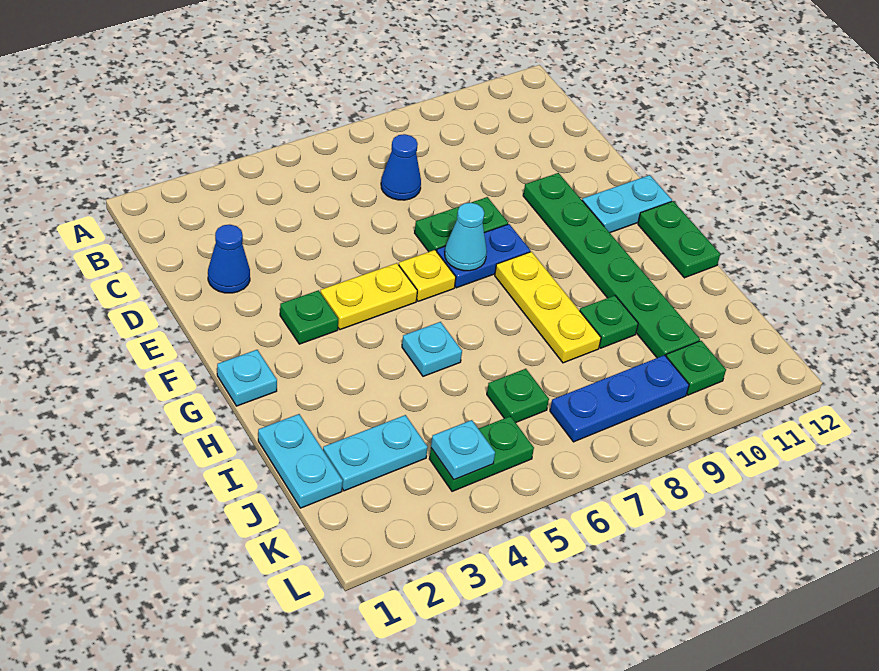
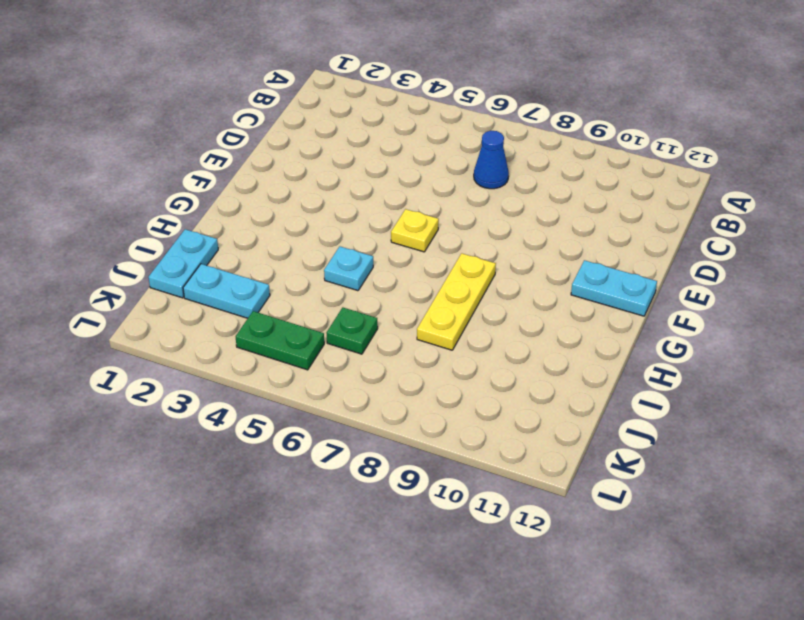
none -> blue cone D2 level 1
none -> green plate E7:E8 level 1
none -> green plate E10:J10 level 1

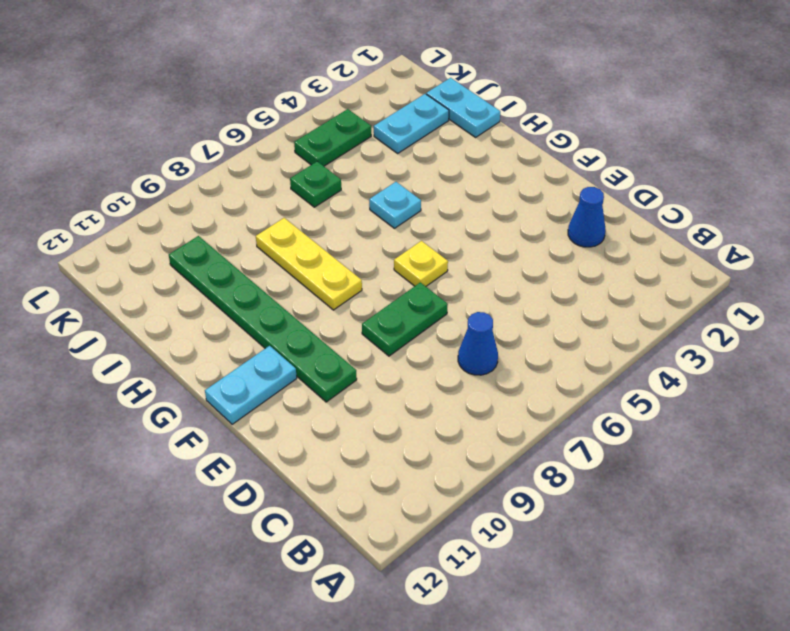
none -> green plate F3 level 1
none -> yellow plate F4:F5 level 1
none -> blue plate F7:F8 level 1

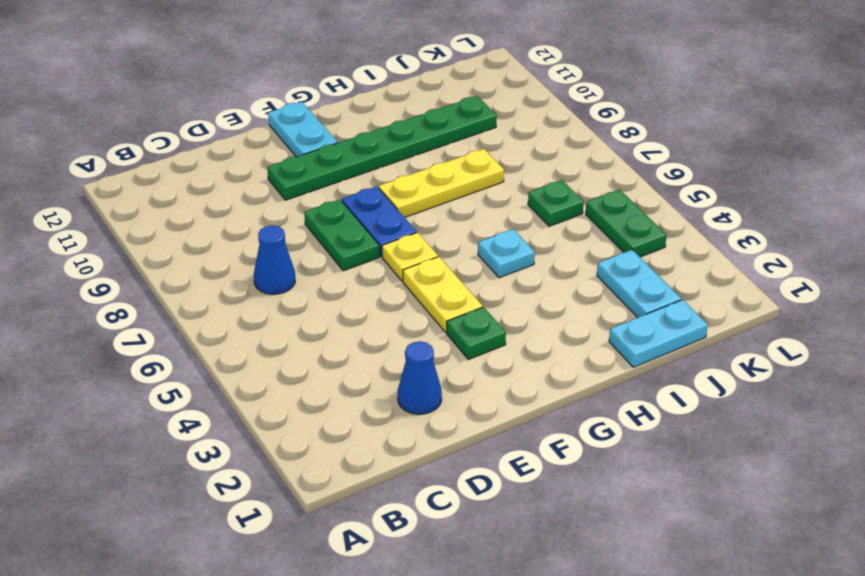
none -> cyan plate G1 level 1
none -> green plate G12:H12 level 1
none -> green plate I9 level 1

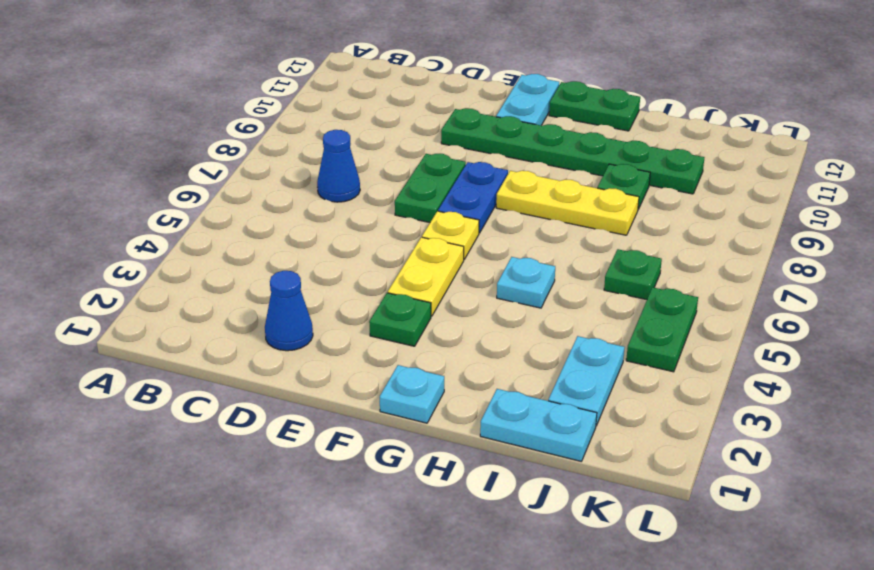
none -> blue plate K7:K9 level 1
none -> green plate K10 level 1
none -> cyan cone F7 level 2

